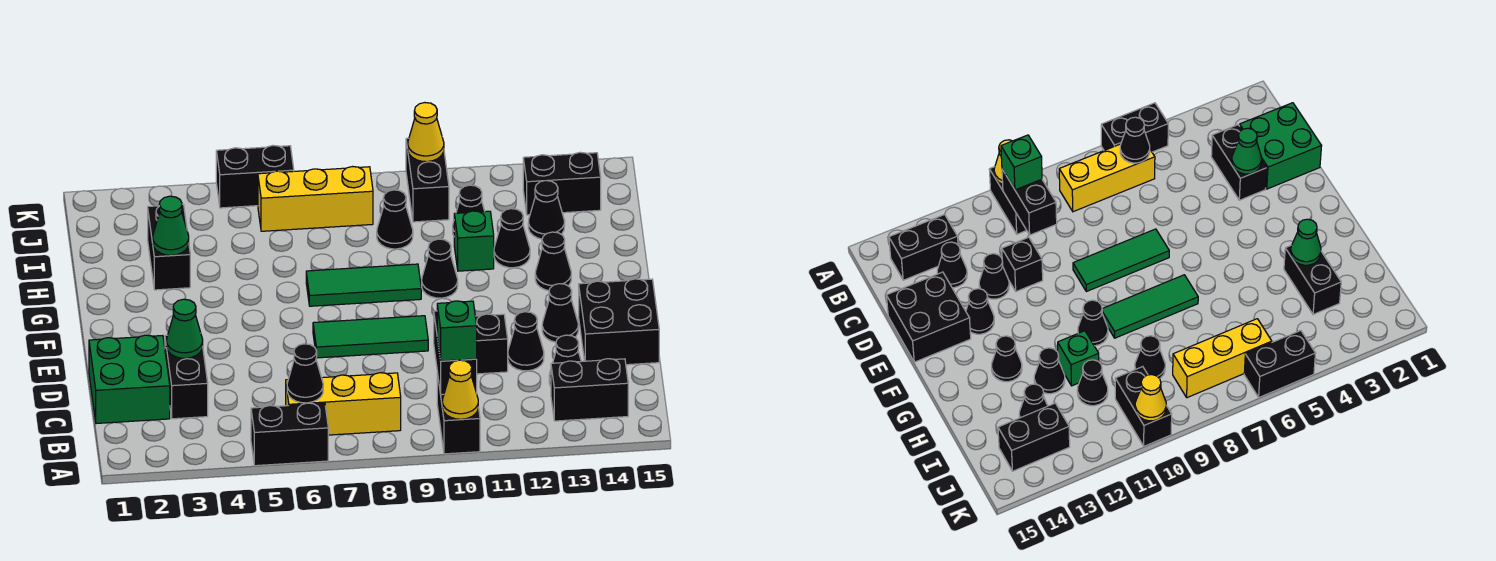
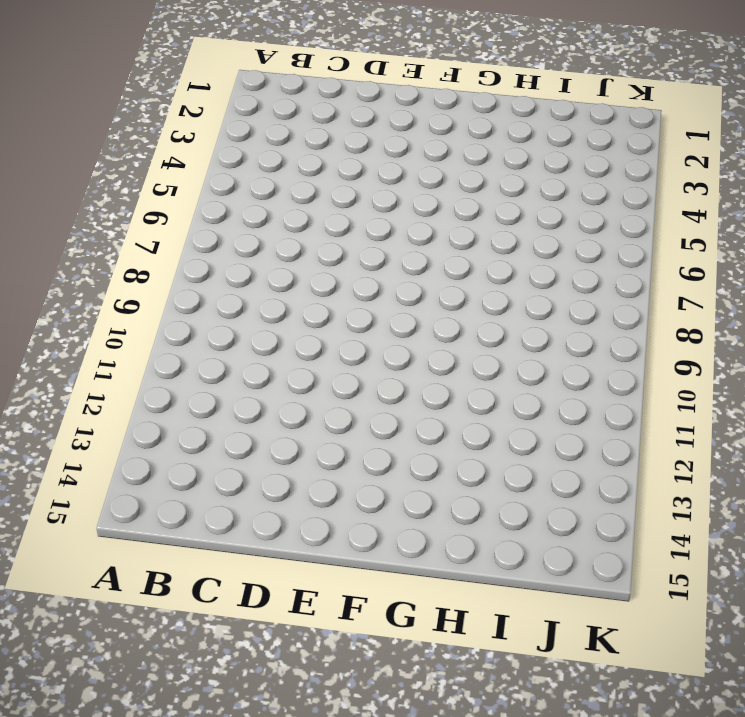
none -> black brick A5:A6 level 1
none -> black brick A10:B10 level 1
none -> yellow brick B6:B8 level 1
none -> black brick B13:B14 level 1

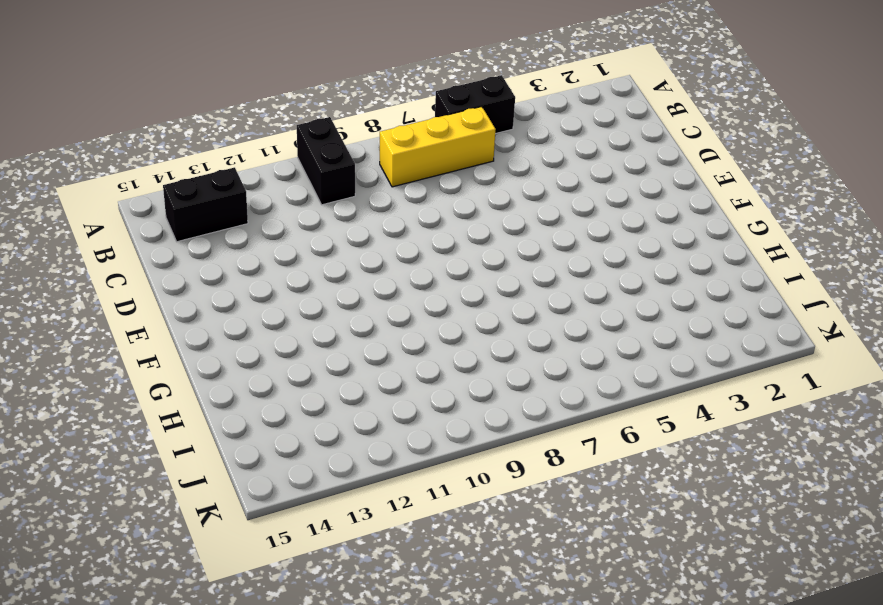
none -> green brick C1:D2 level 1
none -> black brick C3:D3 level 1
none -> black cone C13 level 1
none -> black brick D11 level 1

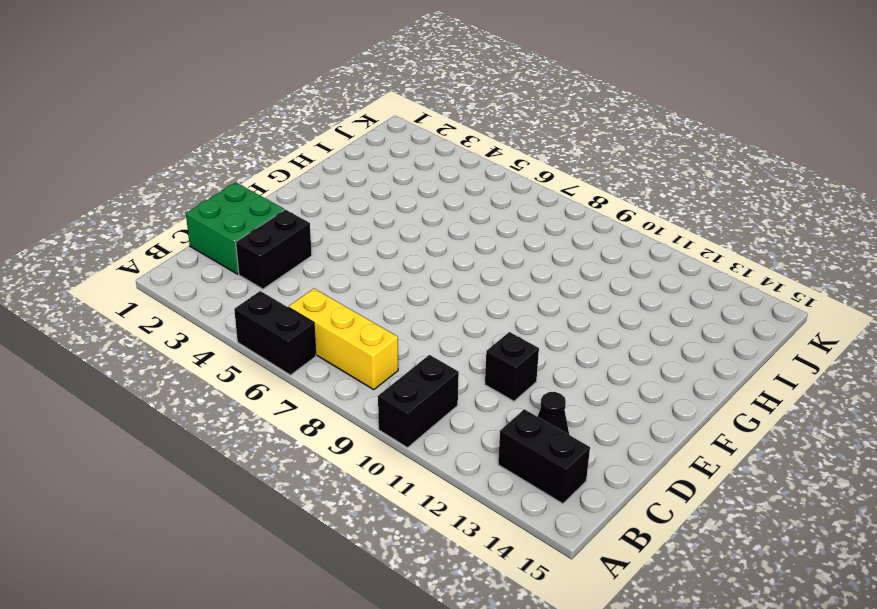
none -> black cone D12 level 1
none -> black brick D14:E15 level 1
none -> green tile E7:E9 level 1
none -> black cone E13 level 1

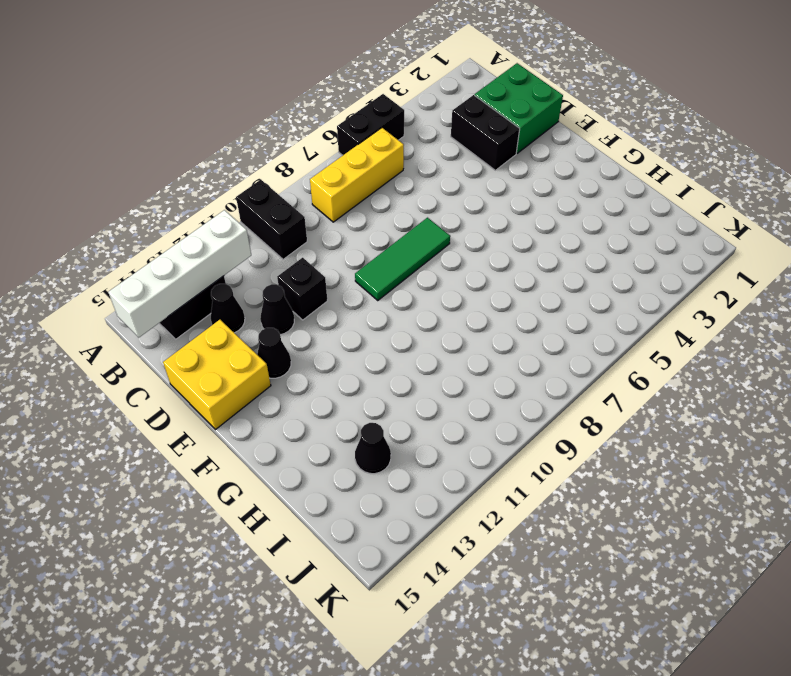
white brick B12:B15 level 2 -> none
yellow brick D14:E15 level 1 -> black brick D14:E15 level 1
none -> green tile G7:G9 level 1
none -> black cone G10 level 1
none -> black cone G13 level 1
none -> black brick H3:I3 level 1

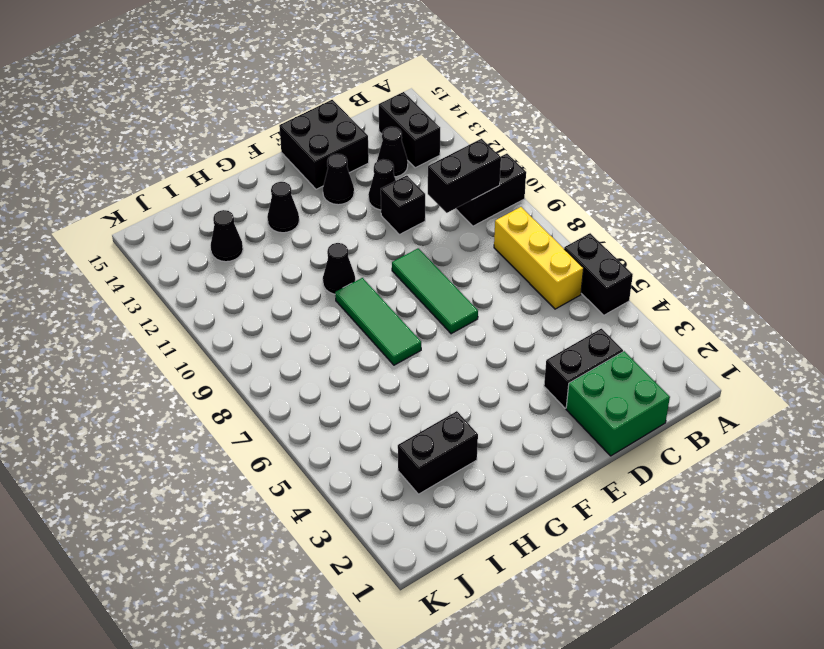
none -> green brick H11 level 1
none -> black cone H12 level 1
none -> black cone I9 level 1
none -> black cone I11 level 1

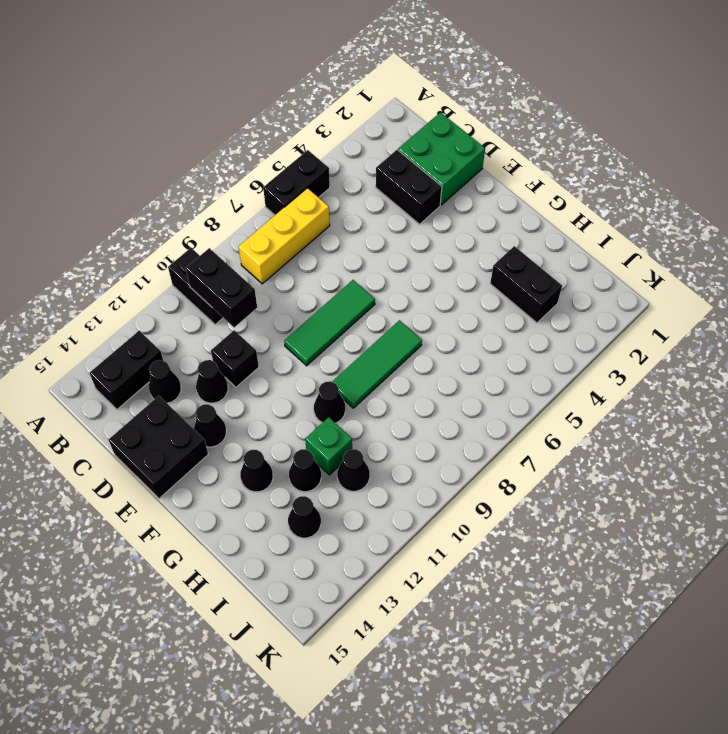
none -> black cone I9 level 1
none -> yellow brick J6:J8 level 1
none -> black brick J10:K10 level 1
none -> black brick J13:J14 level 1

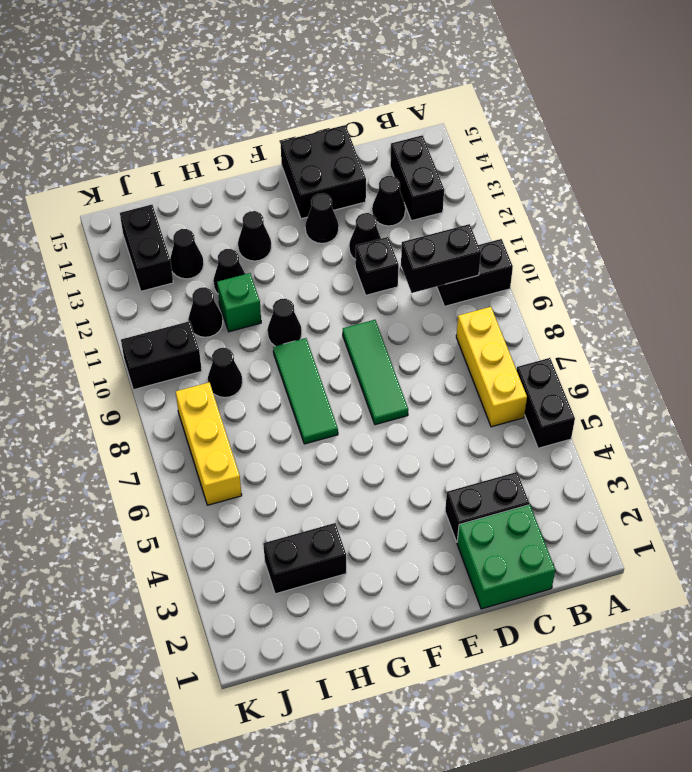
none -> black brick K5:K6 level 1
none -> yellow cone A10 level 2
none -> black cone B6 level 2
none -> green cone D3 level 2

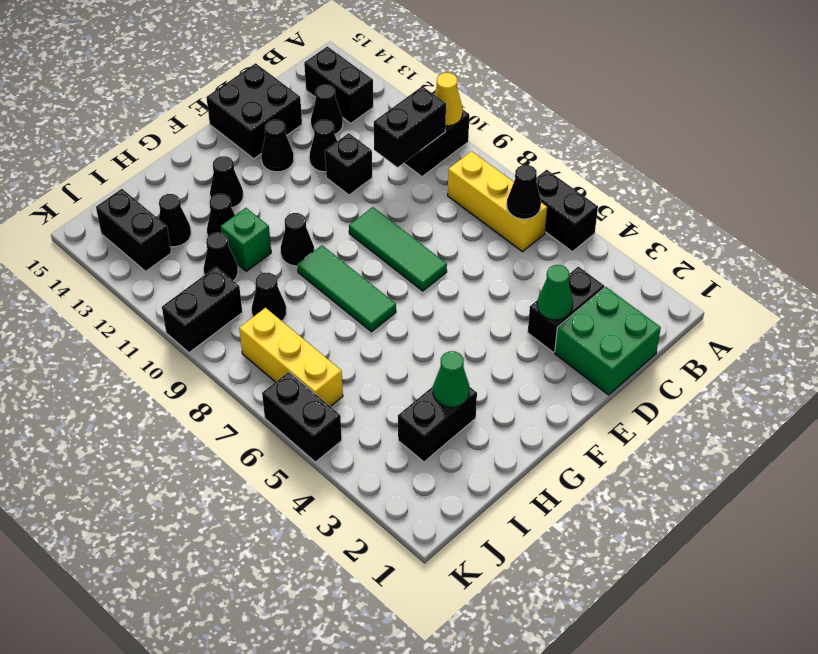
none -> yellow cone K10 level 2
none -> green brick B10 level 3

